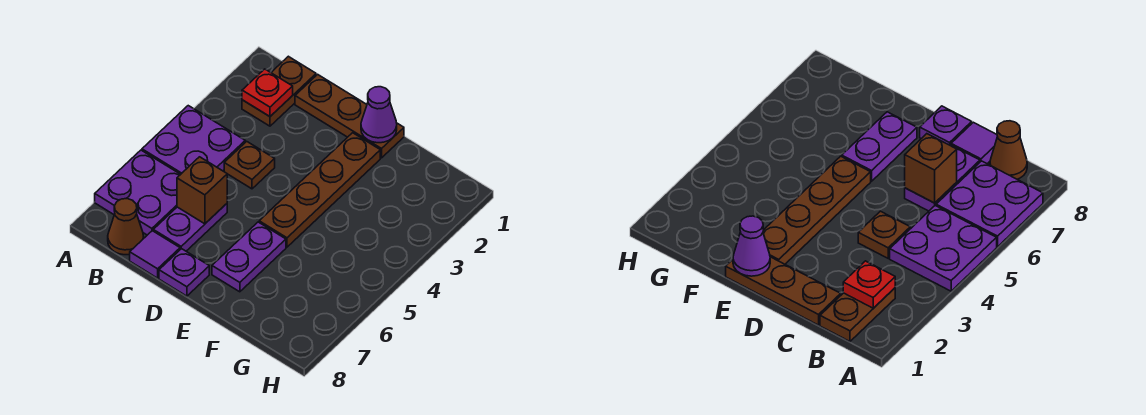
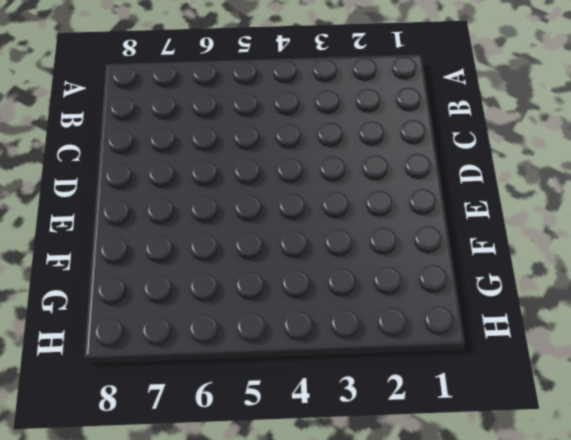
none -> purple plate A4:B5 level 1
none -> purple plate A6:B7 level 1
none -> brown plate B1:B2 level 1

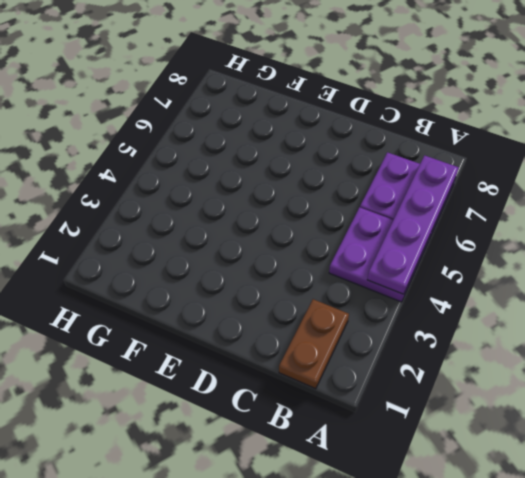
purple plate A4:A7 level 2 -> none
none -> brown cone B8 level 1
none -> brown plate C1:E1 level 1
none -> brown plate C4 level 1

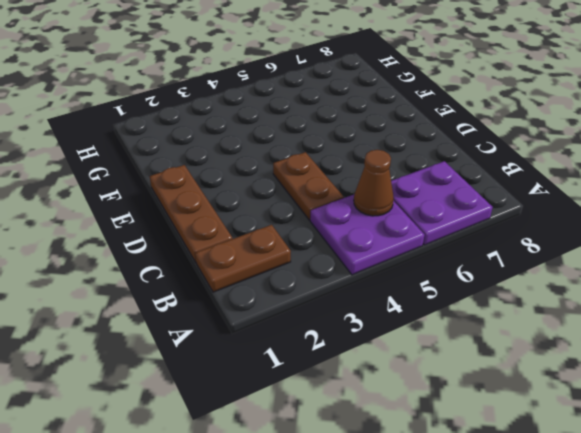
brown cone B5 level 2 -> brown cone B8 level 1
brown plate C4:D4 level 1 -> brown plate C4 level 1
none -> purple plate C6:C7 level 1
none -> purple tile C8 level 1
none -> purple plate D8 level 1

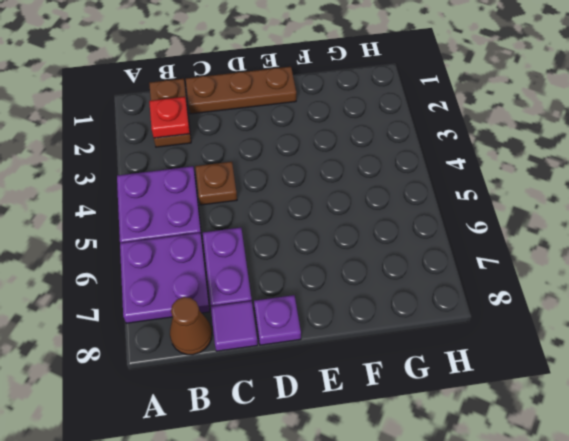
none -> brown plate E2:E5 level 1
none -> purple plate E6:E7 level 1
none -> brown brick C6 level 2

